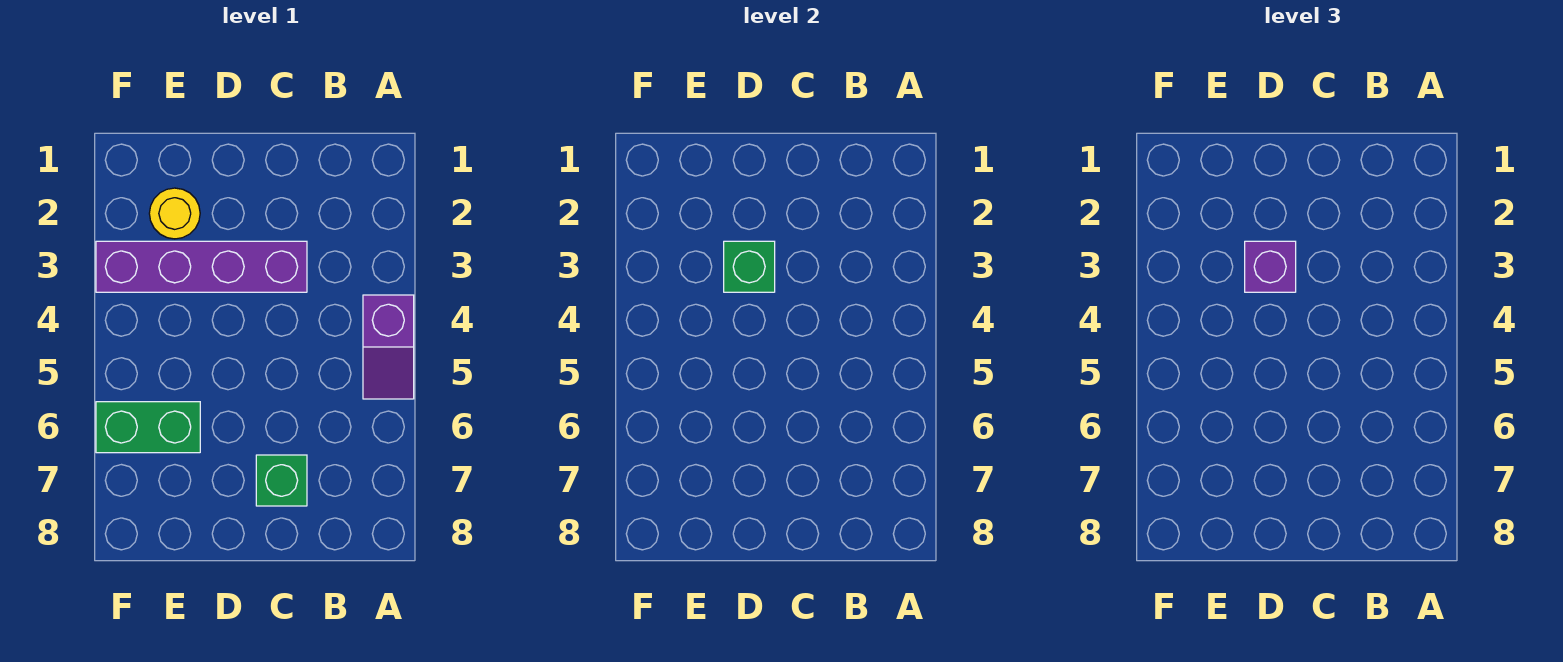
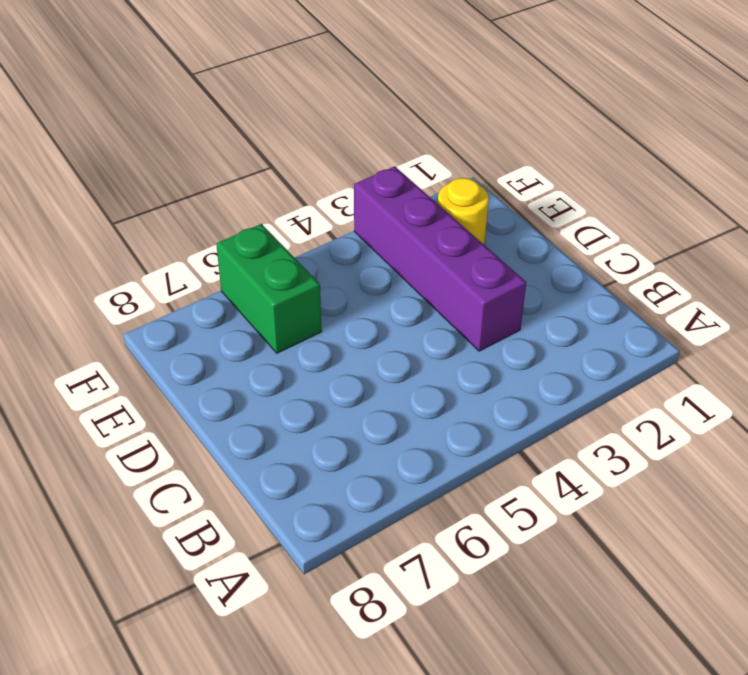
none -> purple slope A4:A5 level 1 top 4
none -> green brick C7 level 1

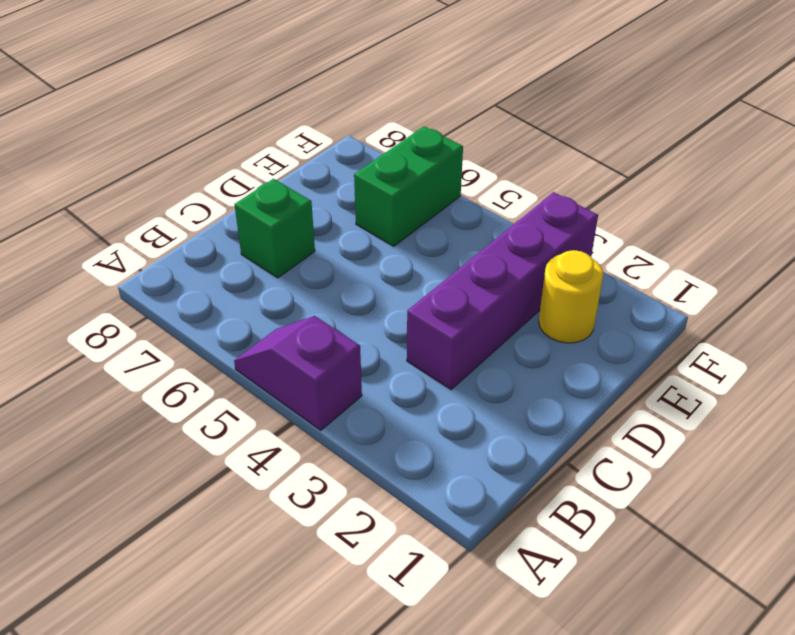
none -> green brick D3 level 2
none -> purple brick D3 level 3

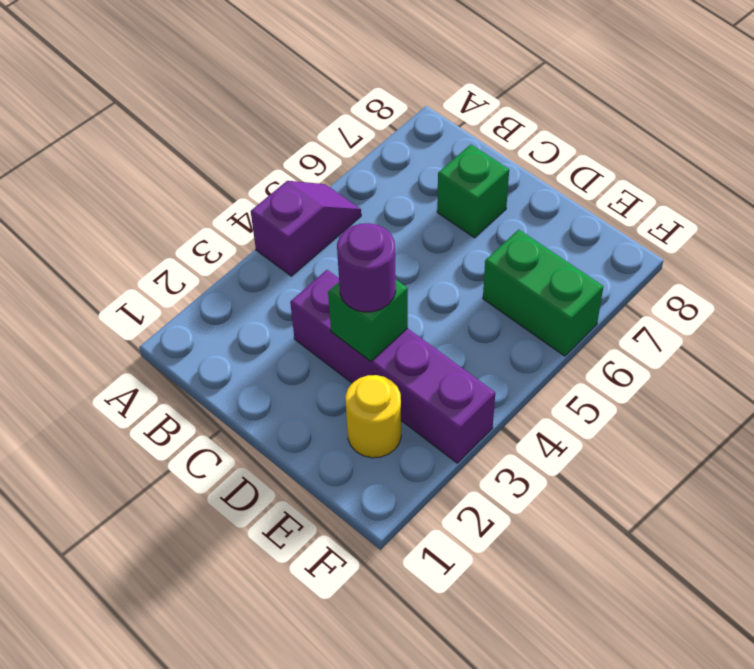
purple round brick D3 level 3 -> purple brick D3 level 3

